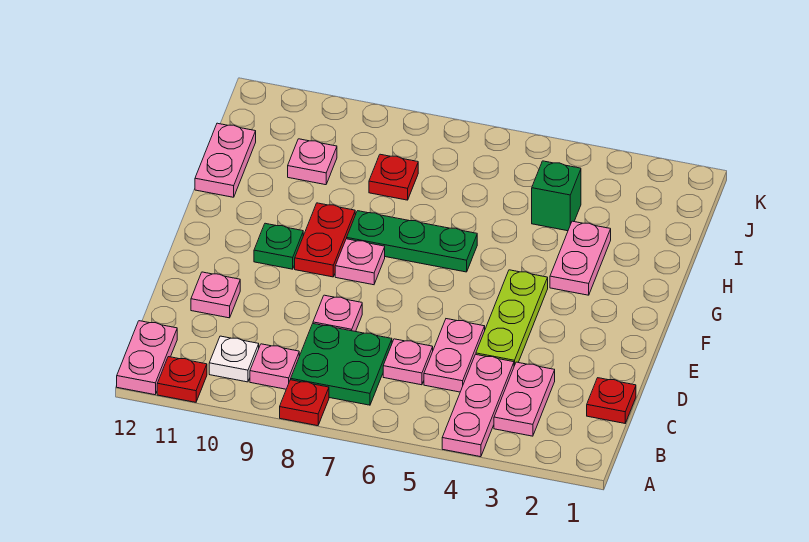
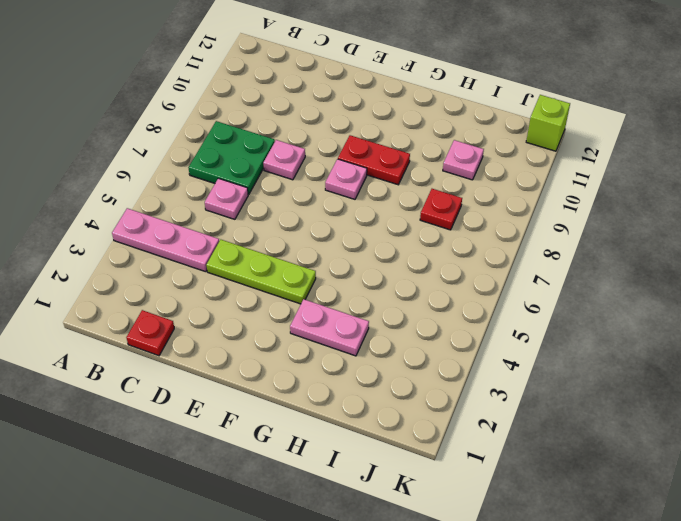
lime brick K12 level 1 -> none
none -> red plate A8 level 1
none -> red plate A11 level 1
none -> pink plate A12:B12 level 1

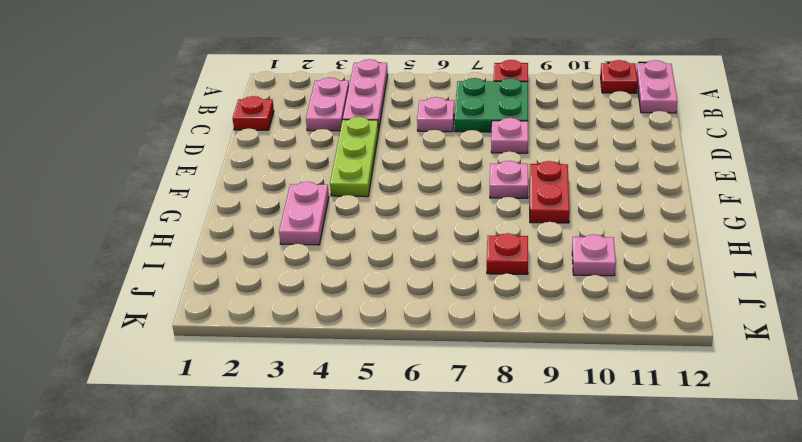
none -> pink plate B9 level 1
none -> white plate B10 level 1
none -> pink plate C5:D5 level 1

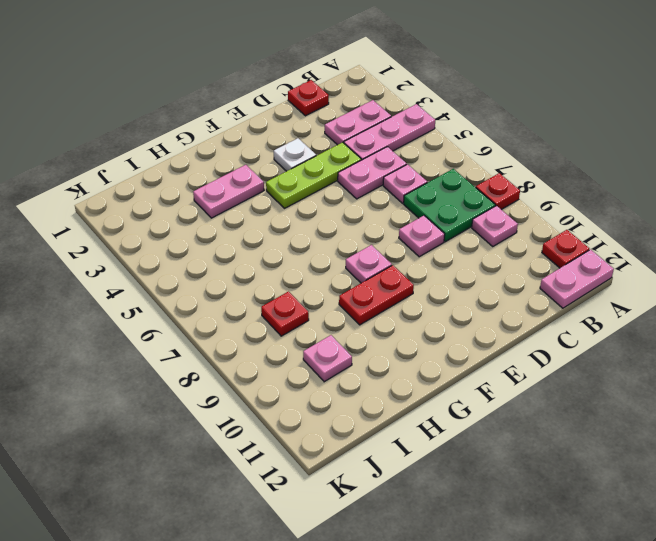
white plate E3 level 1 -> white plate B10 level 1
none -> pink plate D11 level 1
none -> green plate F10 level 1
none -> green plate G6:G8 level 1

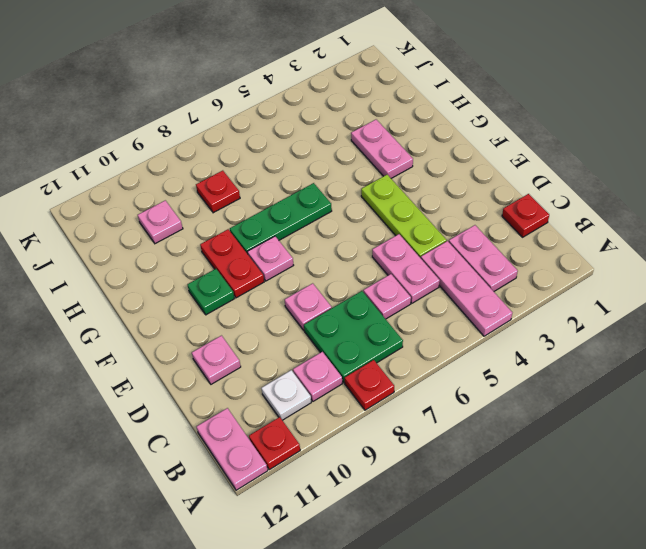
none -> pink plate H12:I12 level 1
none -> green brick I4 level 1

